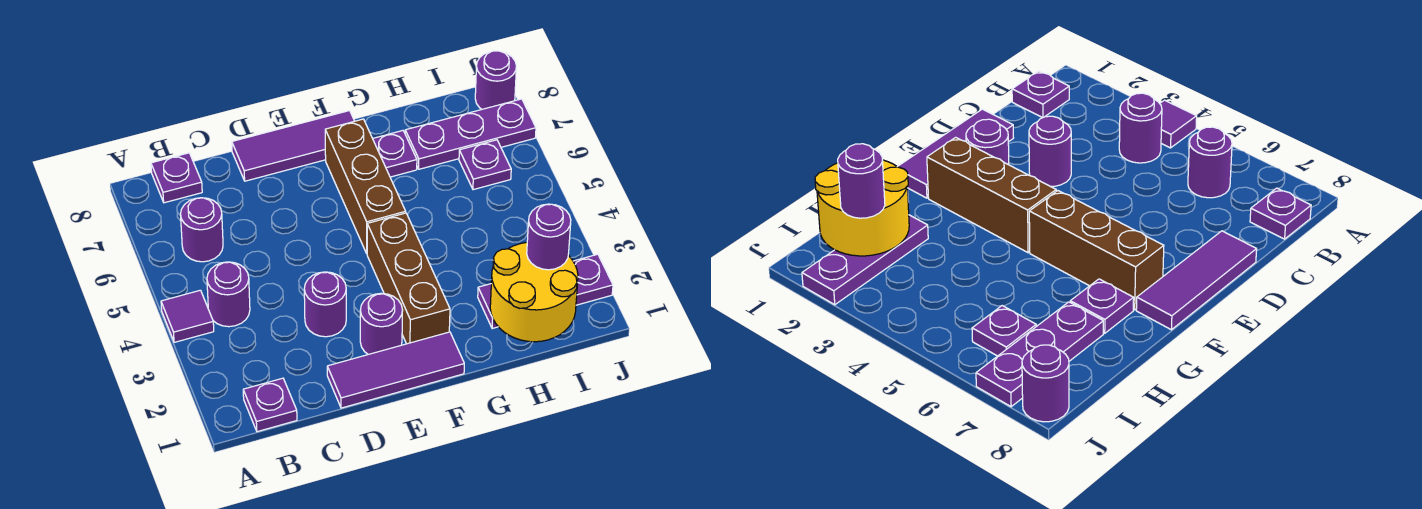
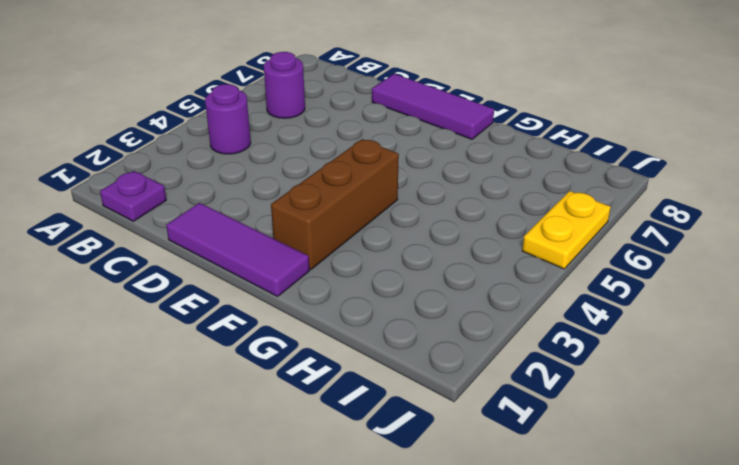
yellow plate J5:J6 level 1 -> none
none -> purple tile A4 level 1
none -> purple plate B8 level 1
none -> purple round brick D3 level 1

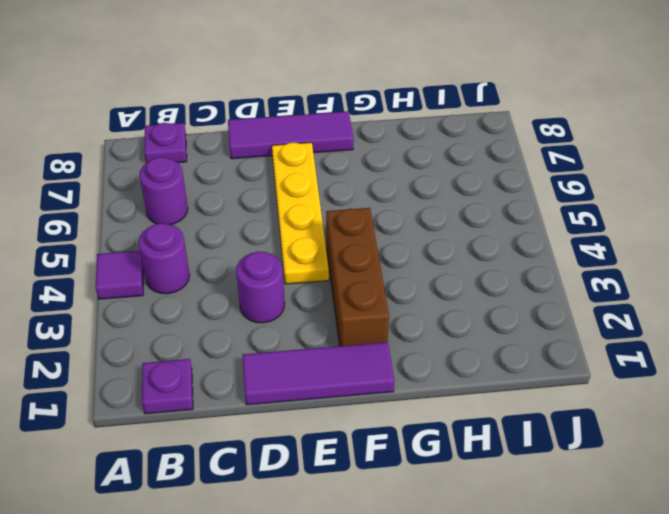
yellow plate E4:E7 level 1 -> none
none -> purple round brick E2 level 1
none -> brown brick F5:F7 level 1
none -> purple plate G7 level 1

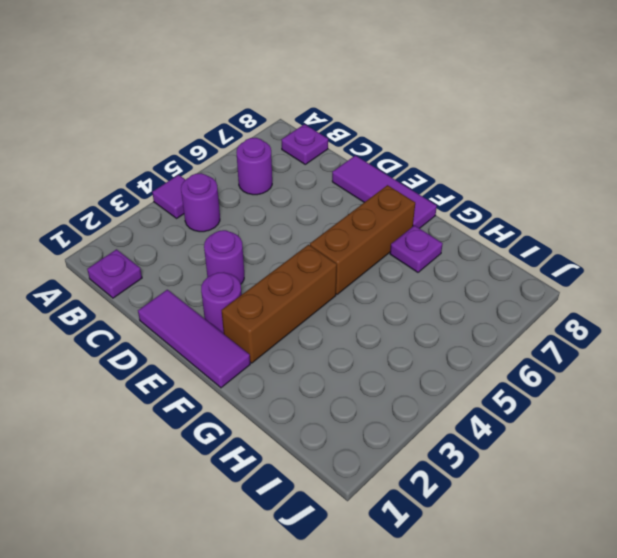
none -> purple plate H2:J2 level 1
none -> purple plate H7:J7 level 1
none -> purple plate I6 level 1

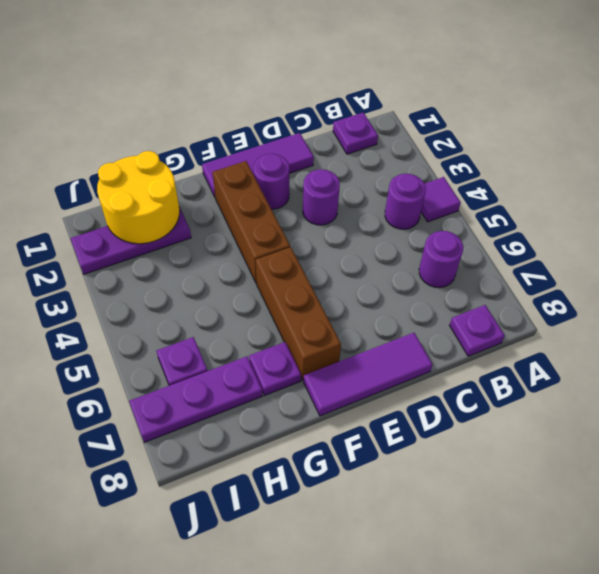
none -> purple round brick J8 level 1
none -> purple round brick I2 level 3

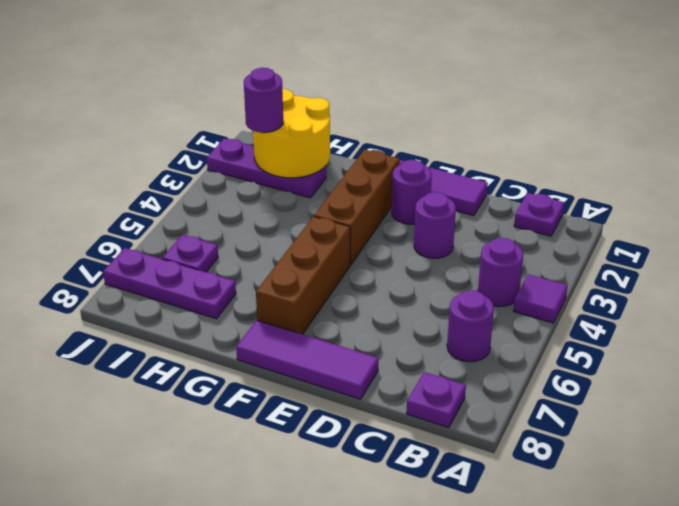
none -> purple plate G7 level 1
none -> purple round brick J8 level 1

